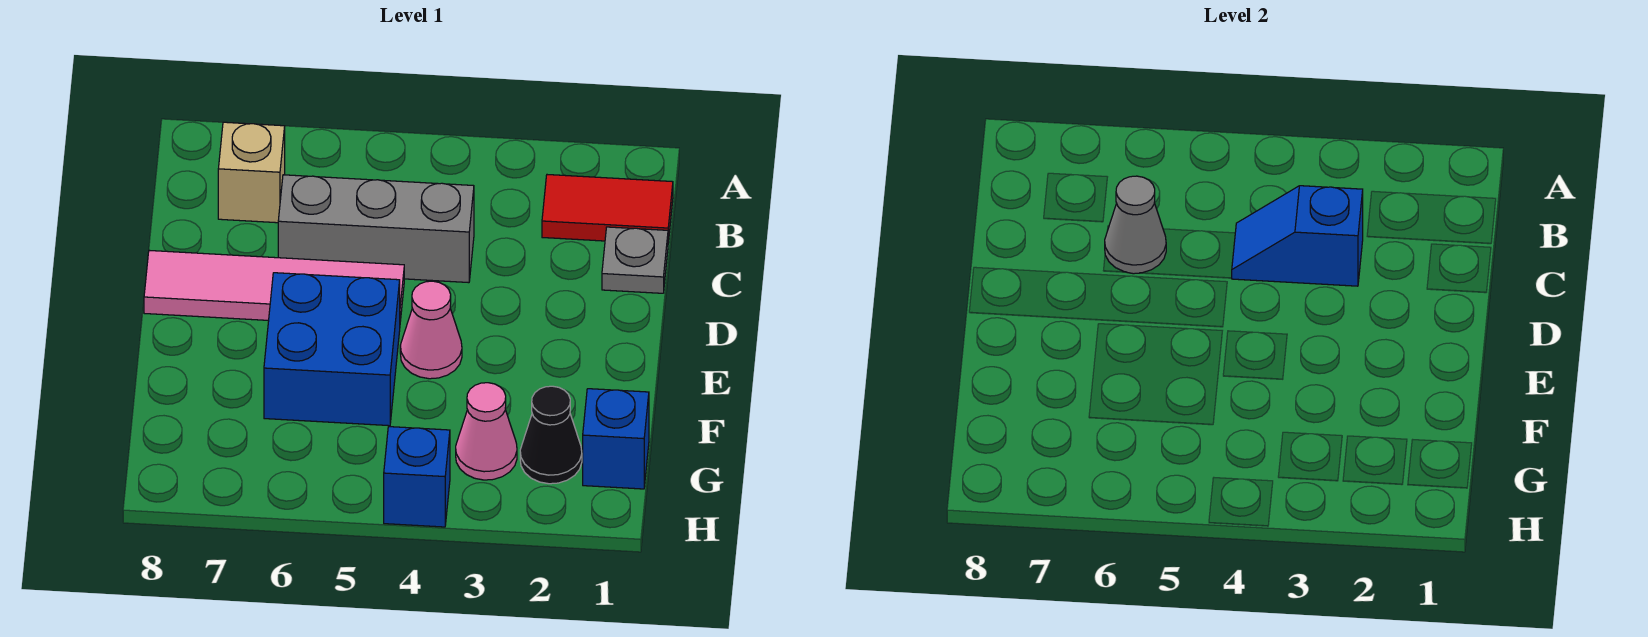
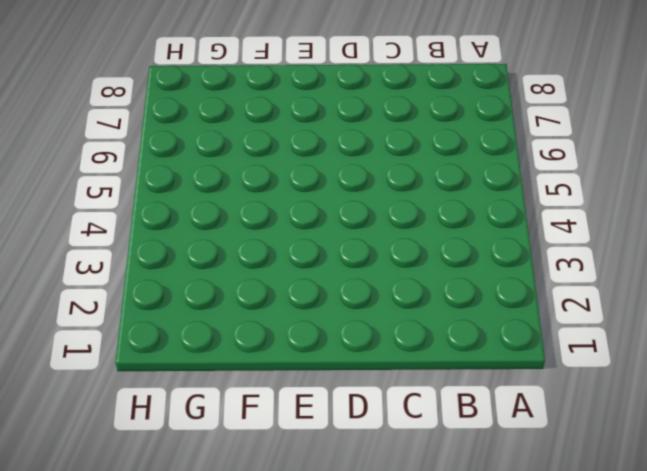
none -> red tile B1:B2 level 1
none -> tan brick B7 level 1
none -> grey plate C1 level 1

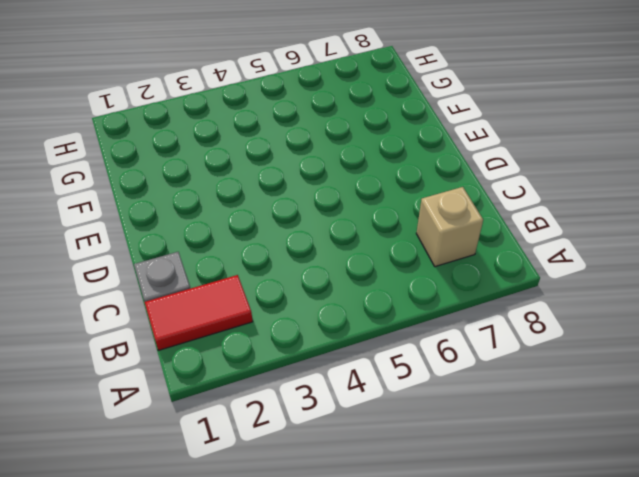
none -> grey brick C4:C6 level 1
none -> pink tile D5:D8 level 1
none -> pink cone E4 level 1

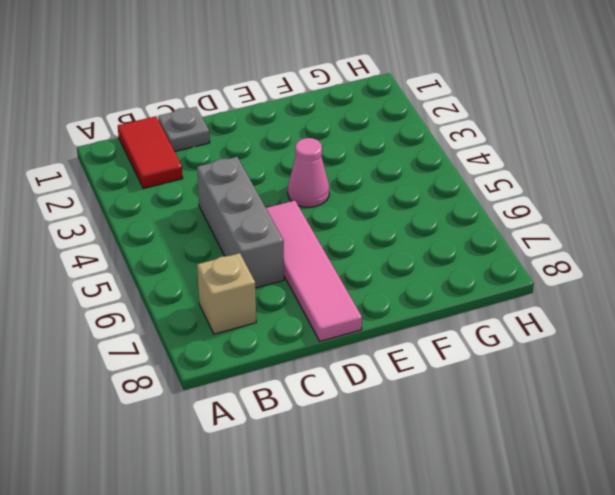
none -> blue brick E5:F6 level 1
none -> blue brick G1 level 1
none -> black cone G2 level 1

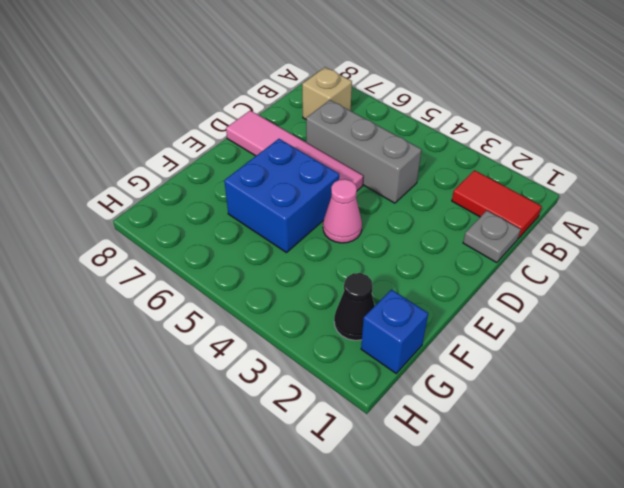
none -> pink cone G3 level 1
none -> blue brick H4 level 1
none -> blue slope C3:C4 level 2 top 3

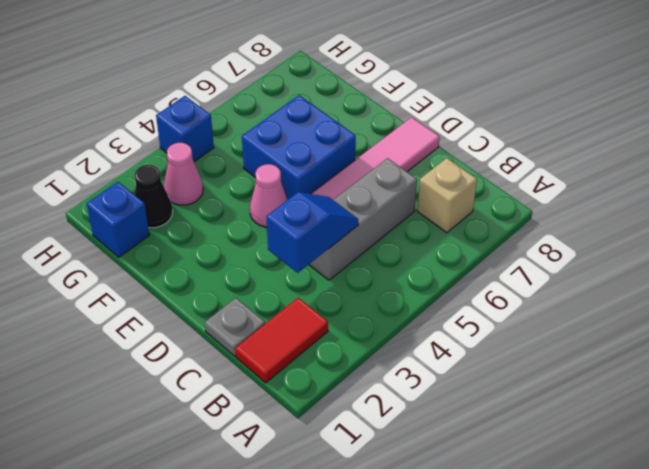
none -> grey cone C6 level 2

